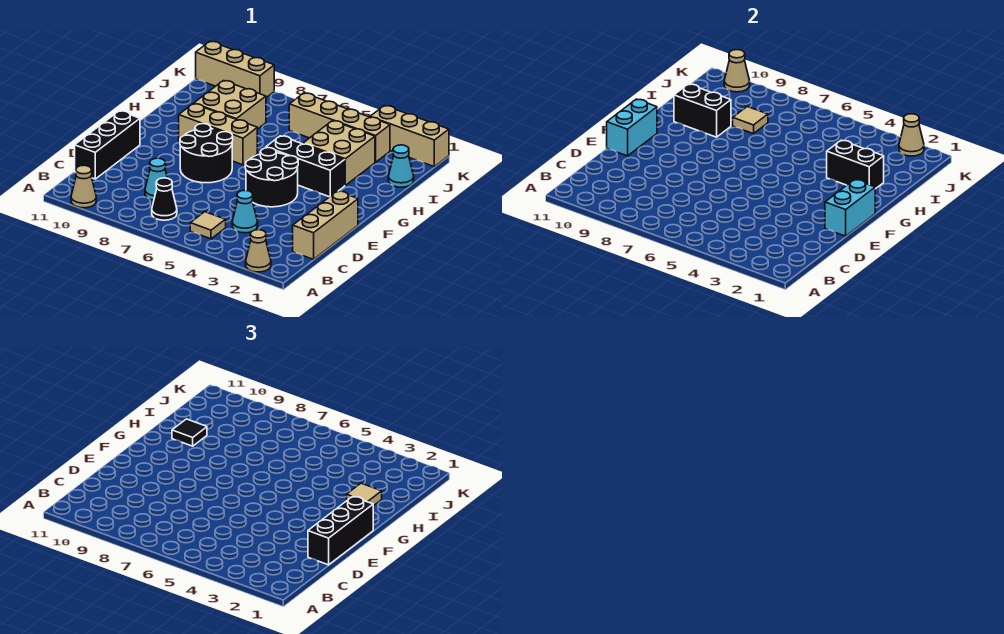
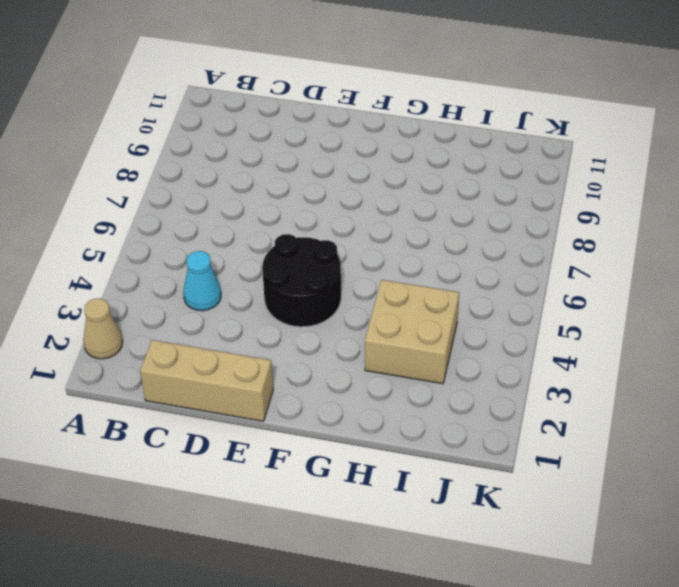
none -> tan cone A10 level 1
none -> tan tile B5 level 1
none -> black cone B7 level 1

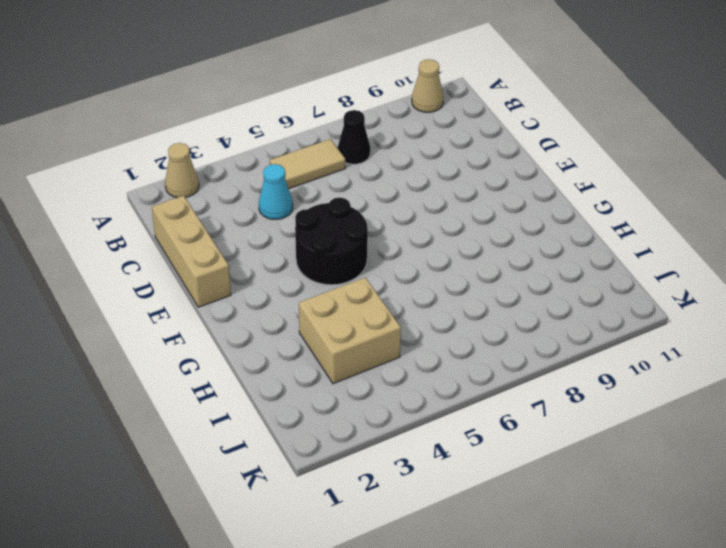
tan tile B5:B6 level 1 -> tan tile B5 level 1
none -> cyan cone C8 level 1
none -> black brick C11:E11 level 1
none -> black round brick E7:F8 level 1

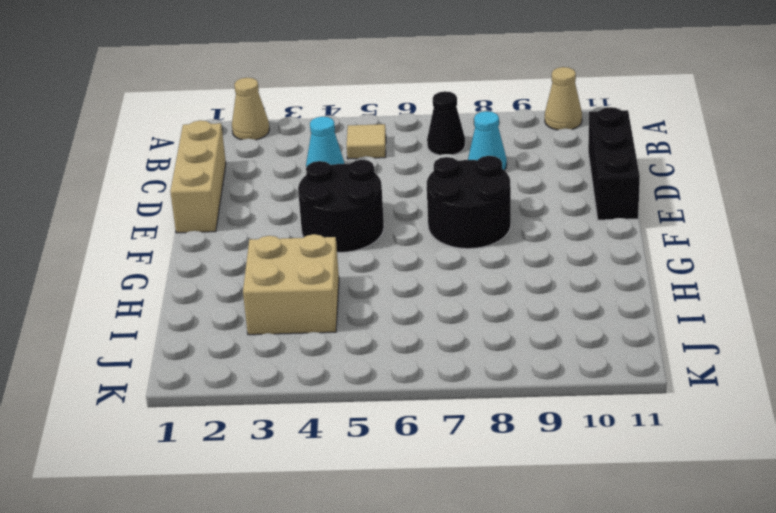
none -> black brick G3:G5 level 1
none -> tan brick G7:G9 level 1
none -> tan brick H8:I9 level 1

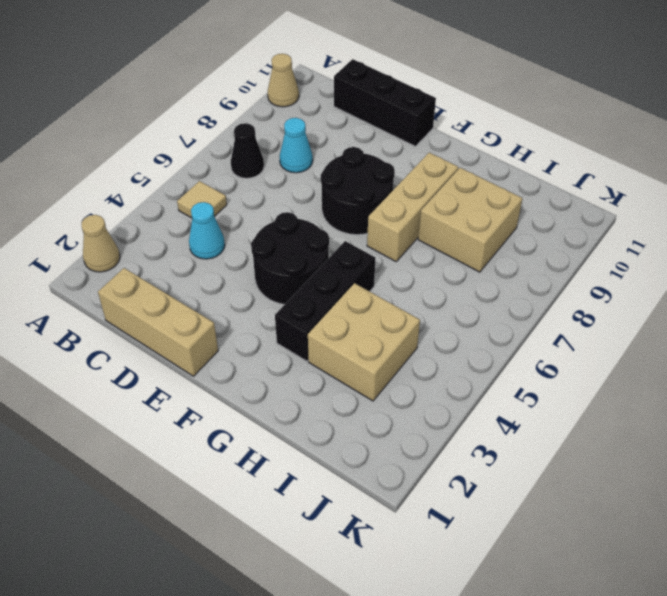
none -> cyan cone I1 level 1
none -> tan brick J3:J6 level 1
none -> tan brick K1:K3 level 1

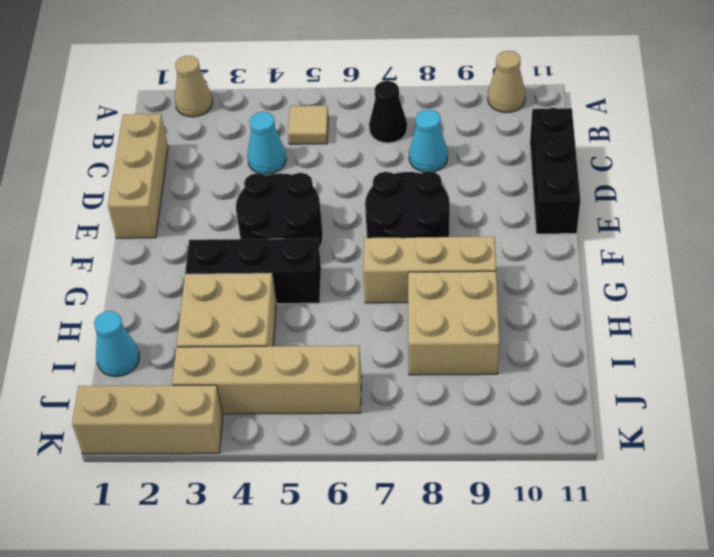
none -> tan brick K9:K11 level 1
none -> cyan brick E1:F1 level 2
none -> cyan brick E11:F11 level 2

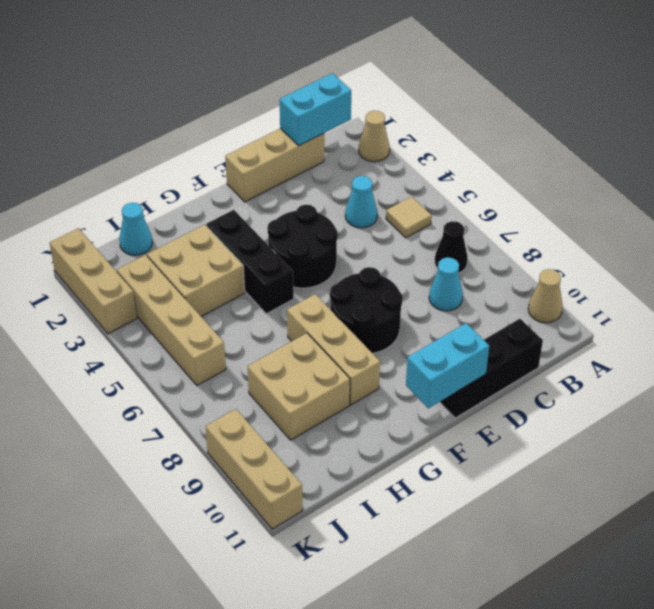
cyan brick B1:C1 level 2 -> cyan brick E1:F1 level 2
none -> black brick H2:H3 level 2
none -> black brick H9:H10 level 2
none -> tan tile I8 level 2

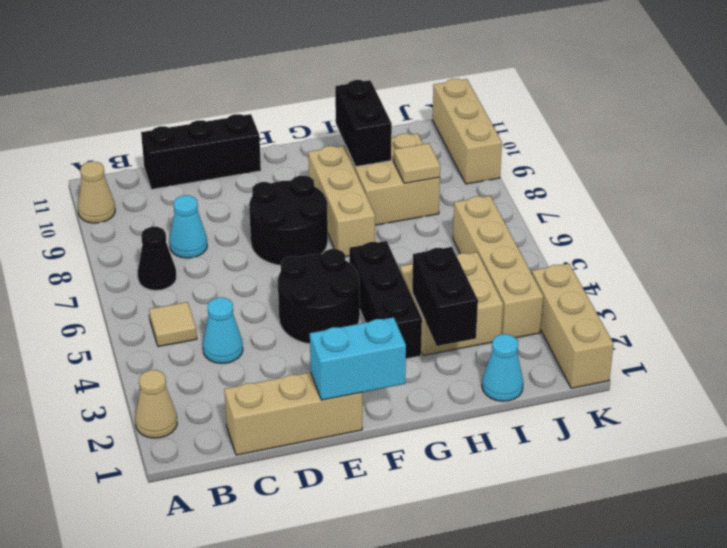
none -> cyan brick E11:F11 level 2
none -> tan cone K2 level 2
none -> tan cone K10 level 2

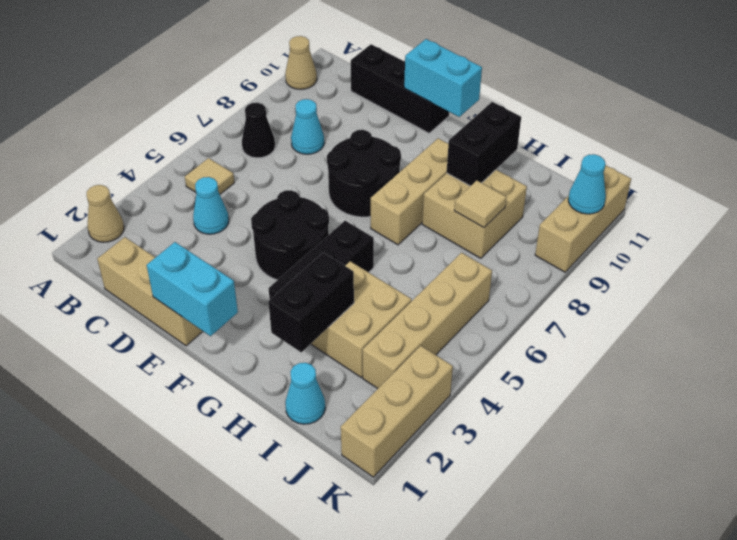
cyan cone K10 level 2 -> tan cone K10 level 2
none -> tan cone K2 level 2
none -> black brick D1:F1 level 3
none -> tan tile H2 level 3

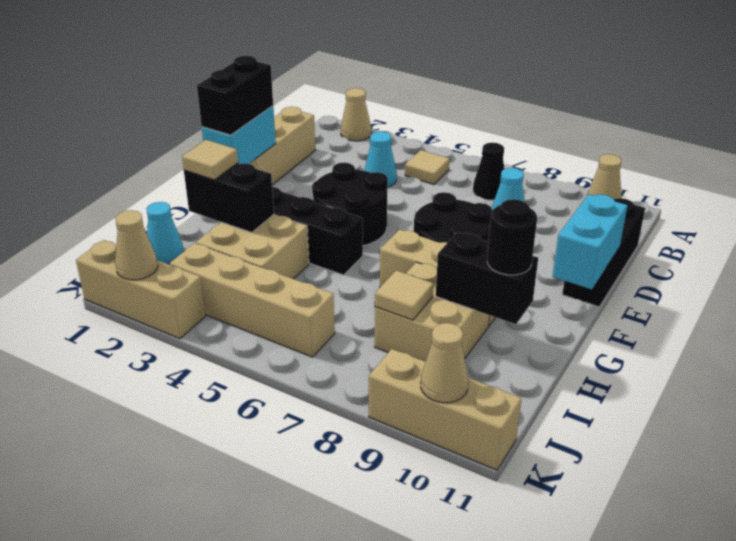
black brick E1:F1 level 3 -> black brick D1:F1 level 3
black round brick H10 level 3 -> black tile H10 level 3

